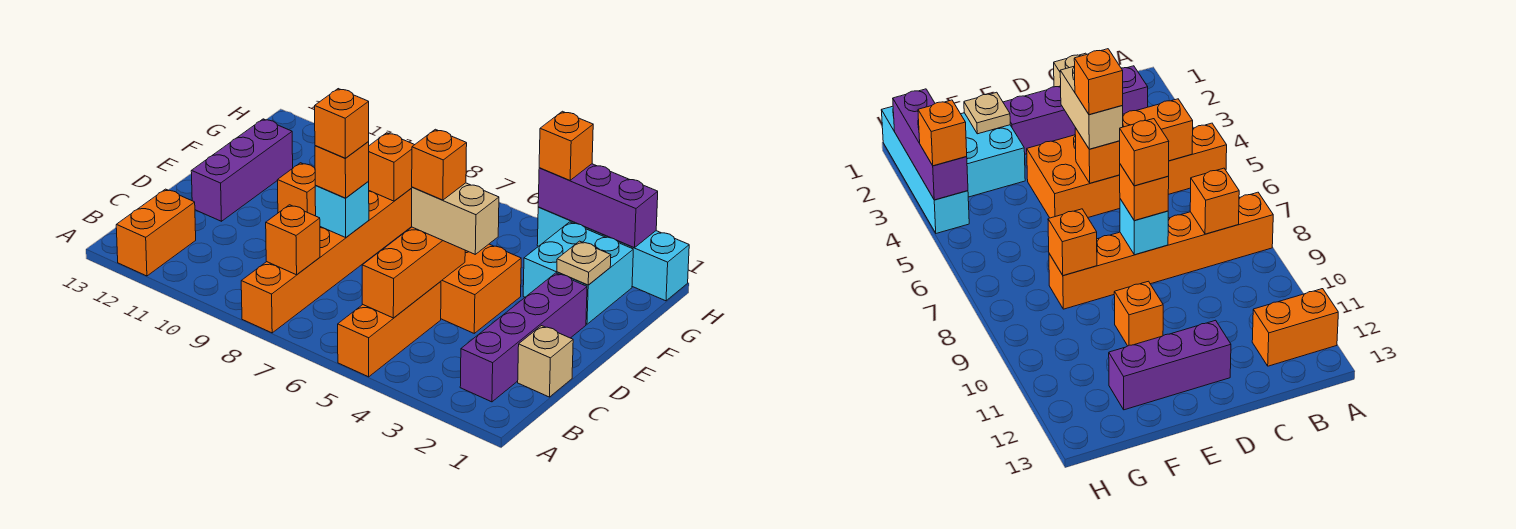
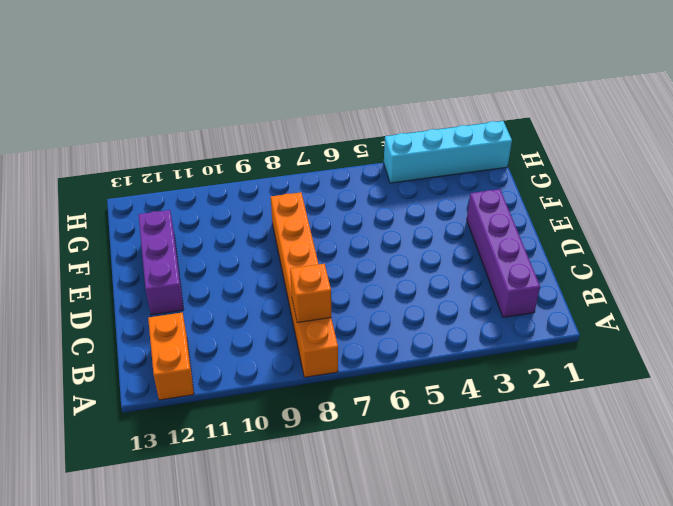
none -> orange brick A5:C5 level 1
none -> tan brick C1 level 1
none -> orange brick D4:E5 level 1

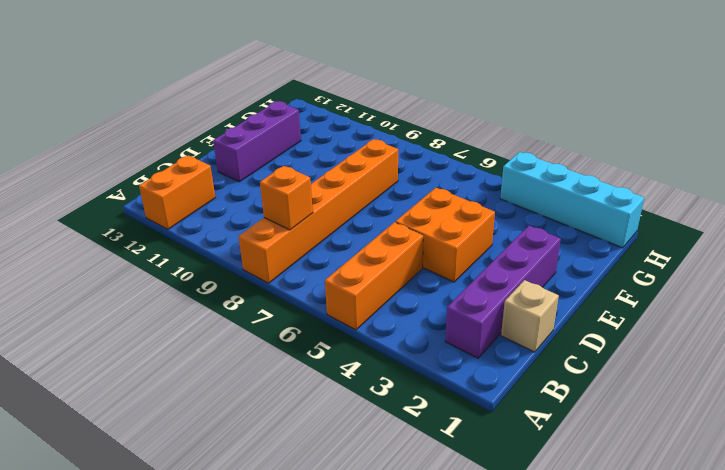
none -> orange brick E10 level 1
none -> cyan brick F2:G3 level 1
none -> orange brick B5:D5 level 2

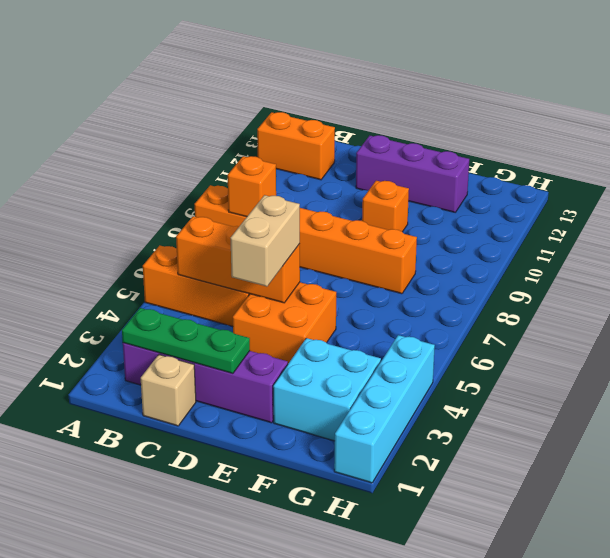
green plate B2:D2 level 2 -> none
none -> cyan brick D8 level 2
none -> tan plate F2 level 2
none -> orange brick F8 level 2

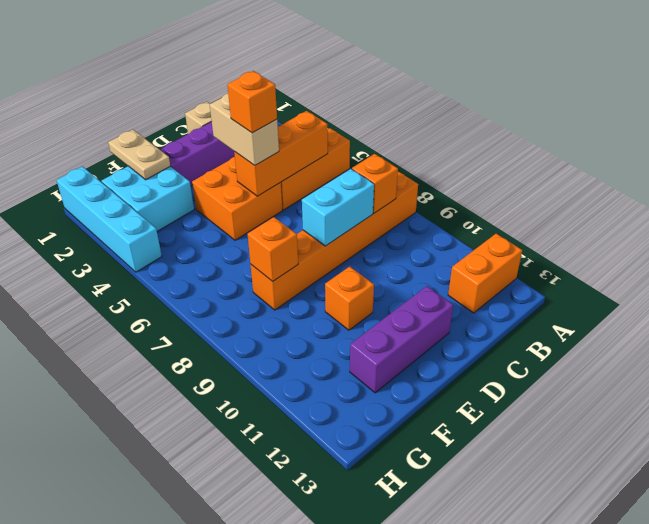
cyan brick C8:D8 level 2 -> cyan brick D8 level 2
tan plate F1:F2 level 2 -> tan plate F2 level 2
none -> purple brick H2:H4 level 2
none -> orange brick D8 level 3
none -> orange brick H4 level 3

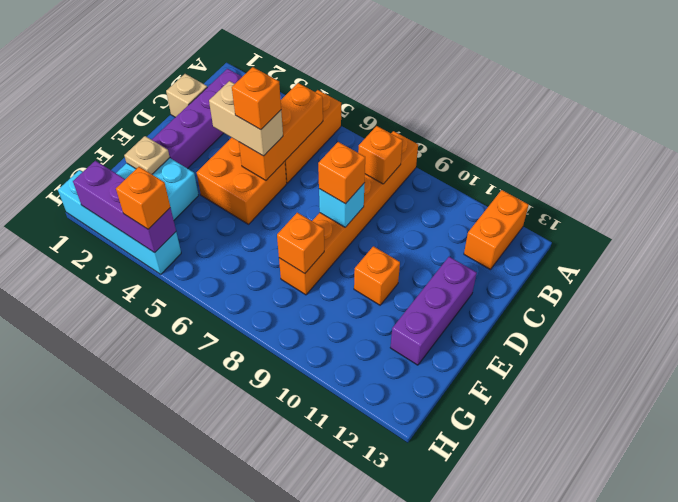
none -> orange brick D8 level 4

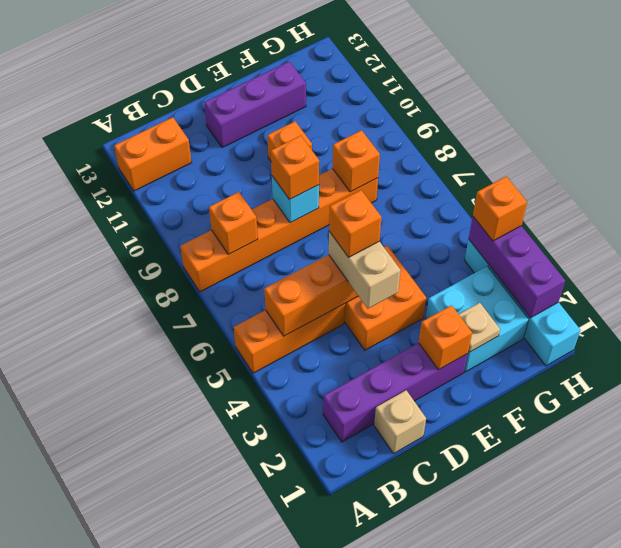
orange brick E2 level 2 -> orange brick D8 level 4

